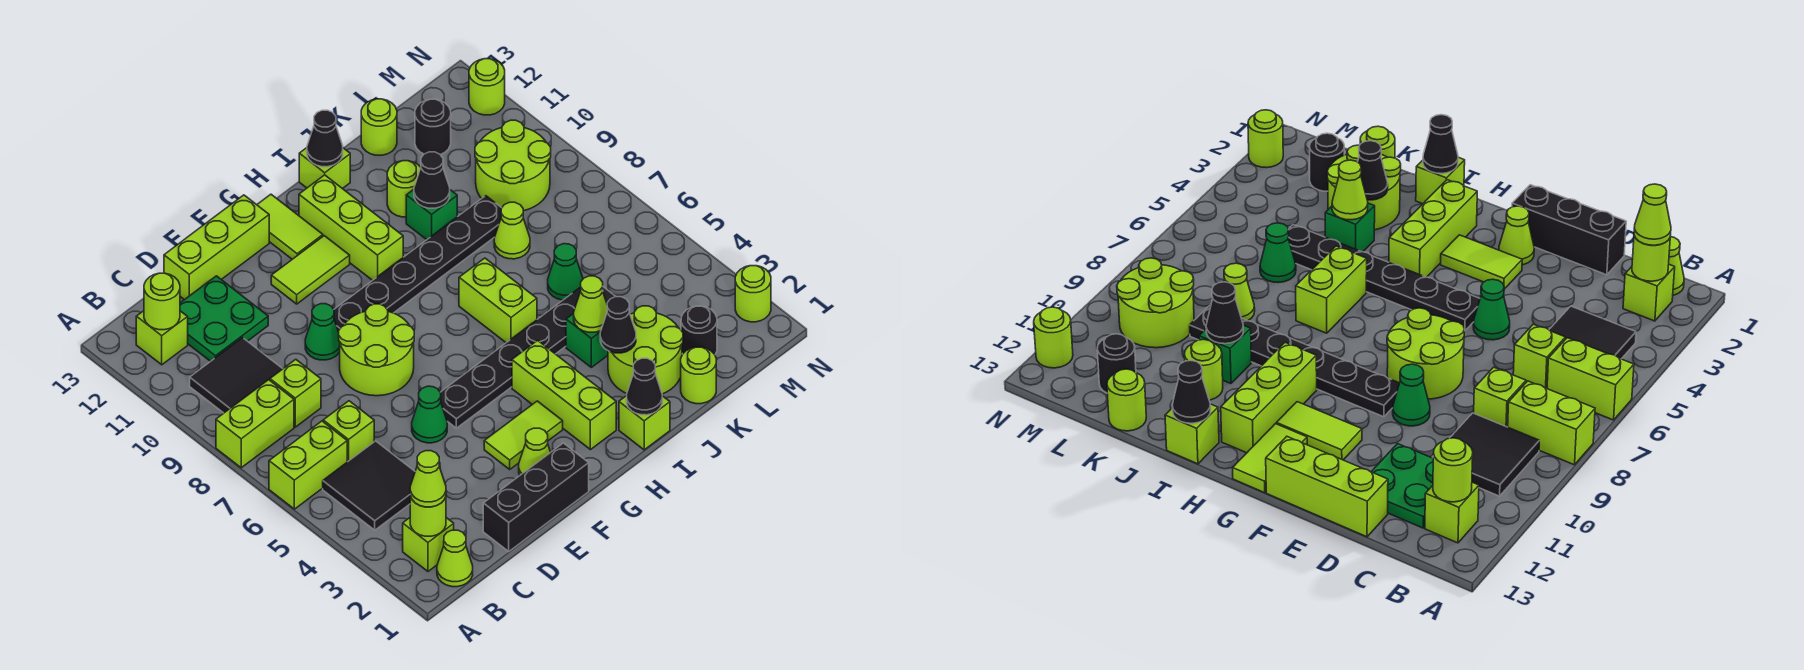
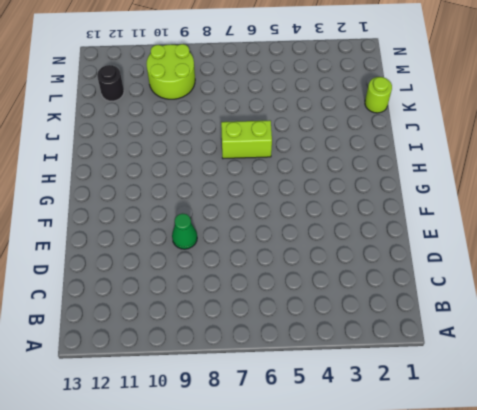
none -> lime brick A6:B6 level 1
none -> lime brick A8:B8 level 1
none -> lime cone B1 level 1
none -> lime brick B2 level 1

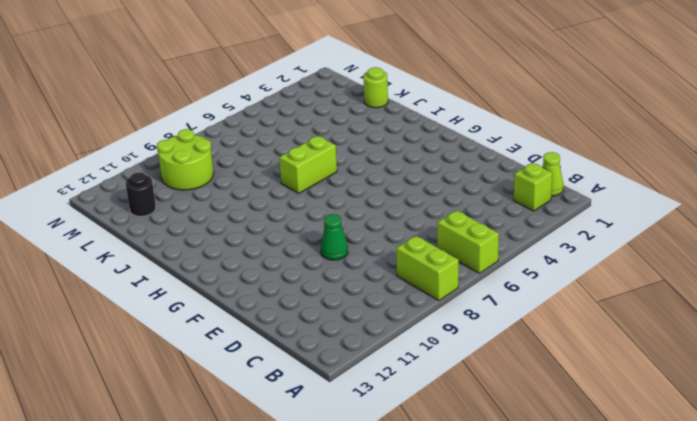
none -> black tile B4:C5 level 1
none -> black tile B9:C10 level 1
none -> lime brick B12 level 1
none -> lime brick C6 level 1

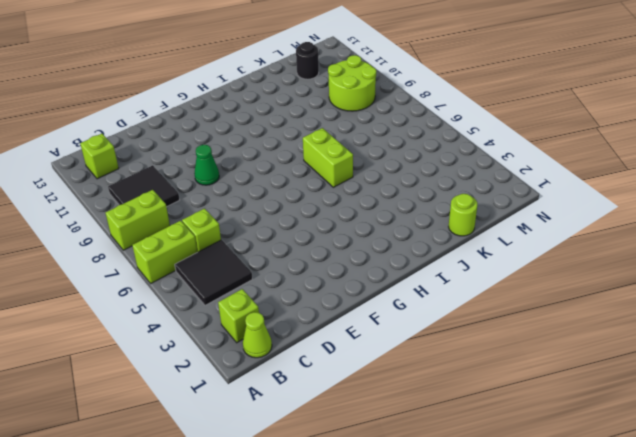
none -> lime brick C8 level 1
none -> green plate C11:D12 level 1
none -> black brick D1:F1 level 1
none -> lime brick D13:F13 level 1

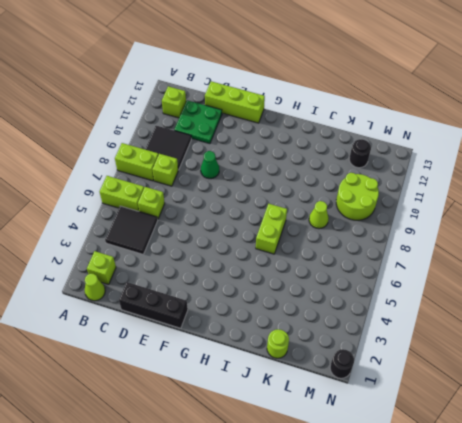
black round brick N1 level 1 -> black round brick L2 level 1
none -> green cone E5 level 1
none -> lime round brick E7:F8 level 1
none -> lime cone F2 level 1
none -> lime tile F3:G3 level 1

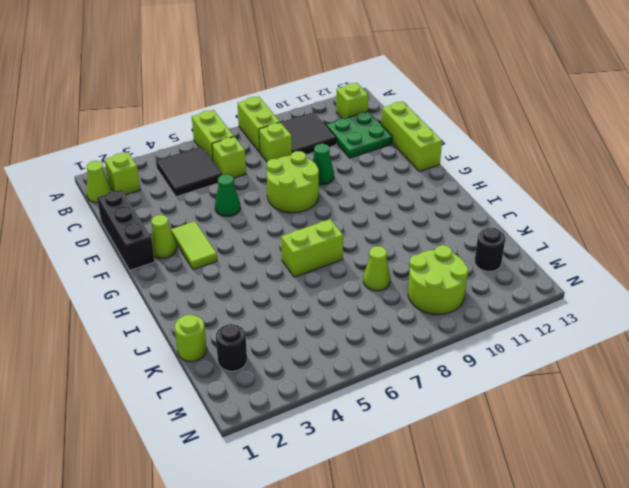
none -> black plate F5:K5 level 1
none -> black plate F9:K9 level 1
none -> lime tile F11:G11 level 1
none -> lime tile G12:G13 level 1

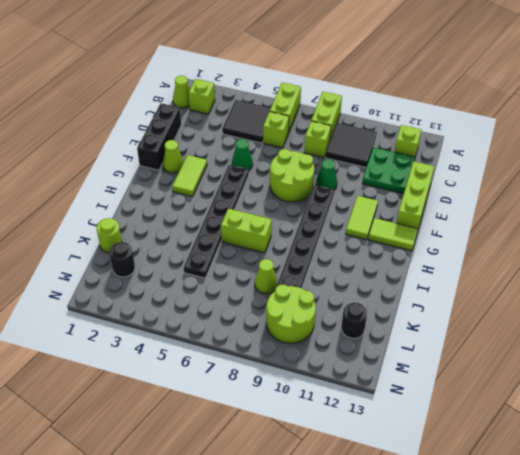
none -> lime brick H2:H4 level 1
none -> lime brick H10:H12 level 1
none -> lime brick I1 level 1
none -> lime brick I13 level 1

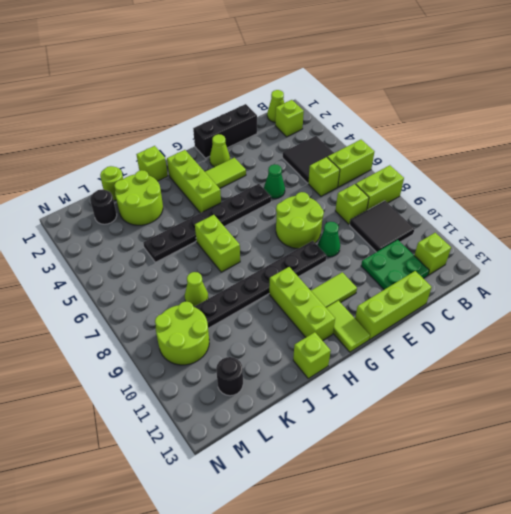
none -> green brick J4 level 1
none -> green brick J10 level 1
none -> lime round brick J11 level 1
none -> green cone K6 level 1

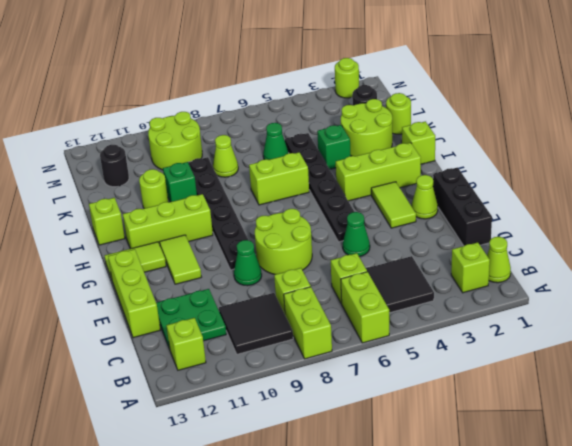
none -> lime round brick K13 level 1
none -> lime round brick N12 level 1
none -> lime round brick B2 level 2
none -> lime round brick B12 level 2

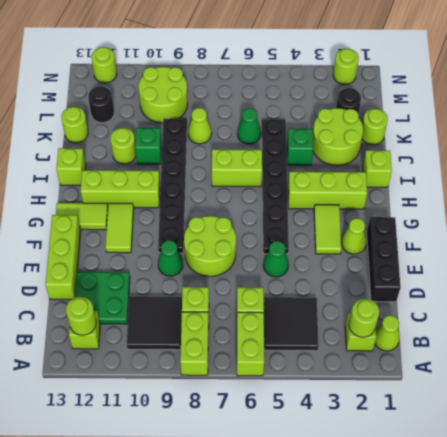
none -> black cone I1 level 2
none -> black cone I13 level 2
none -> black cone J3 level 2
none -> lime cone J4 level 2

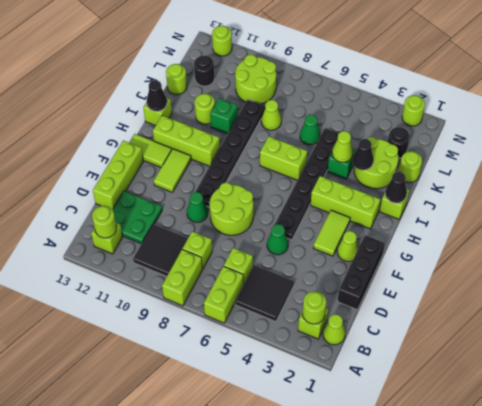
none -> black cone J10 level 2
none -> lime cone B2 level 3

